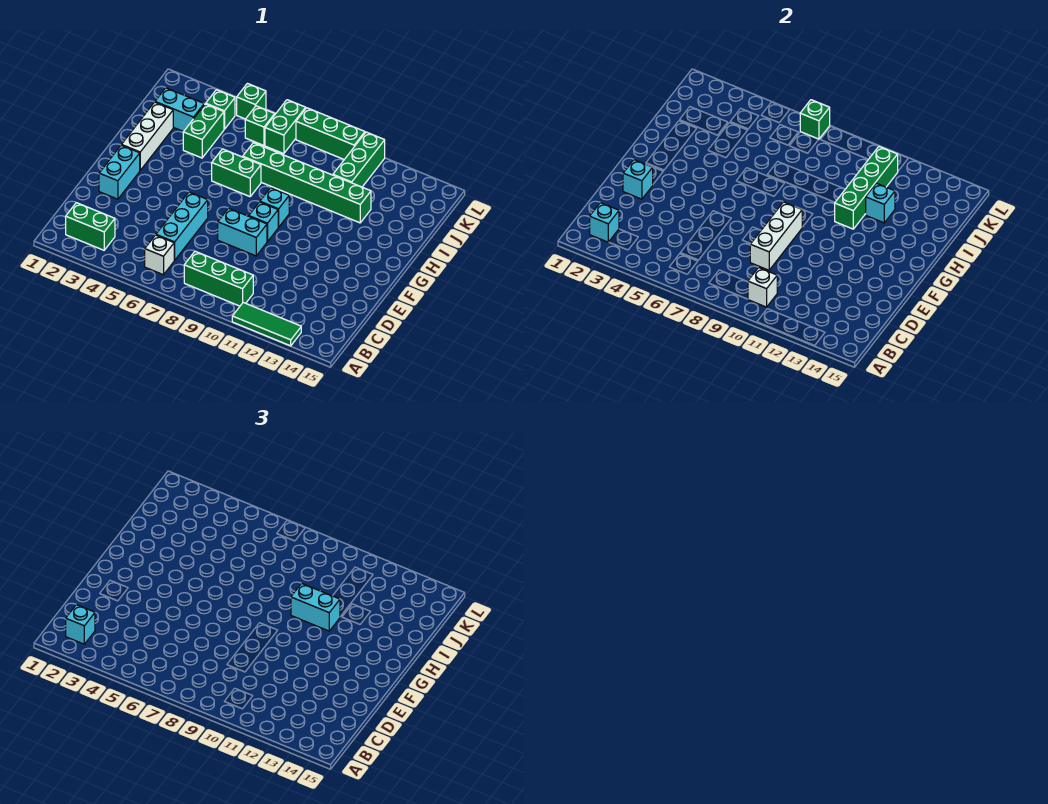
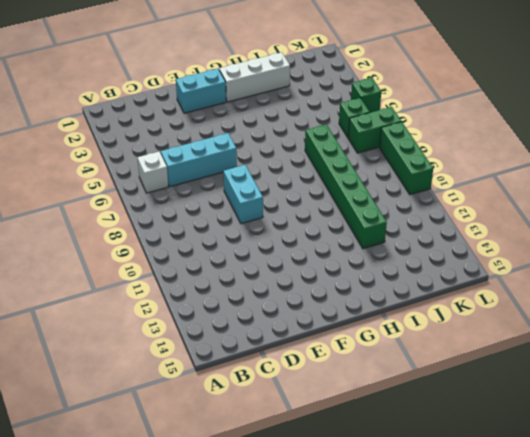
none -> green tile A11:A13 level 1
none -> green brick B2:B3 level 1
none -> green brick B8:B10 level 1

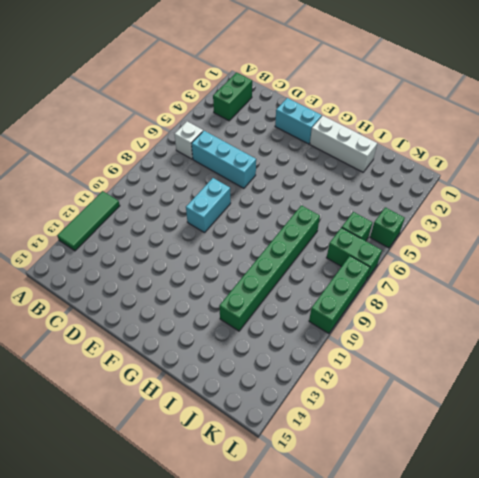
none -> green brick B8:B10 level 1
none -> cyan brick F9 level 1
none -> cyan brick G9 level 1

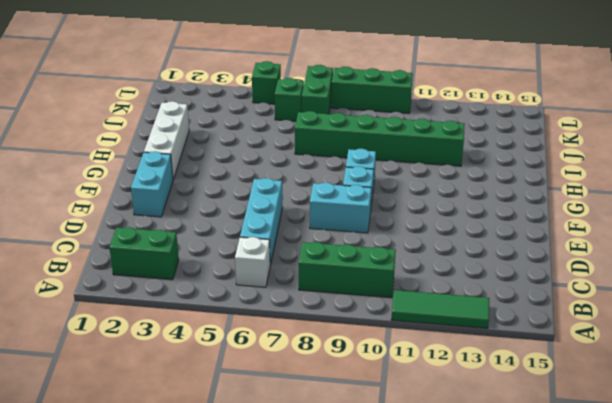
none -> green brick H6:H7 level 1
none -> green brick I4:J4 level 1
none -> cyan brick J2:J3 level 1

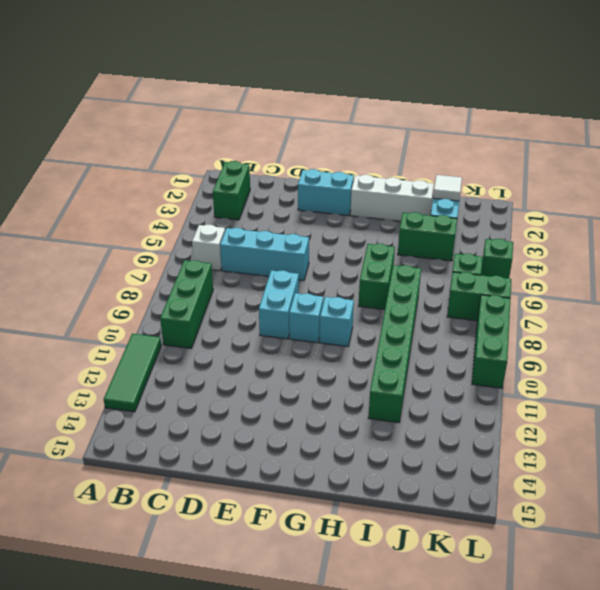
white tile J2 level 2 -> none
none -> green brick J11:L11 level 1
none -> green brick K4 level 1
none -> cyan brick B2 level 2

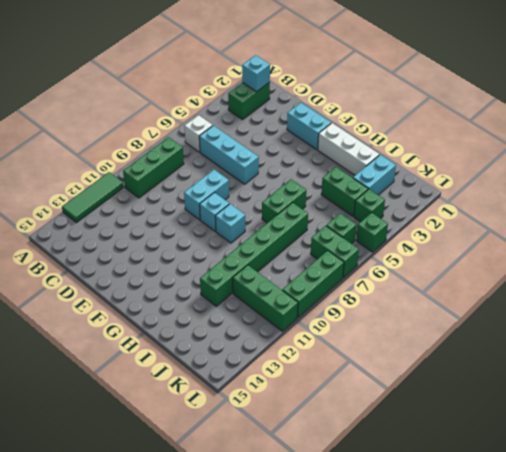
none -> white brick B10 level 2
none -> white brick D9:F9 level 2
none -> cyan brick E2 level 2

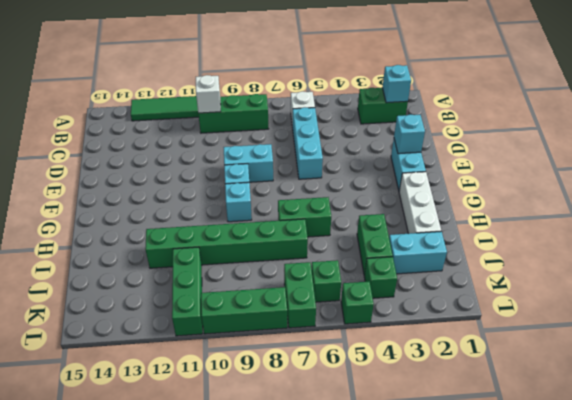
none -> white brick D9:F9 level 2
none -> green brick H11:K11 level 2
none -> cyan brick I12 level 2

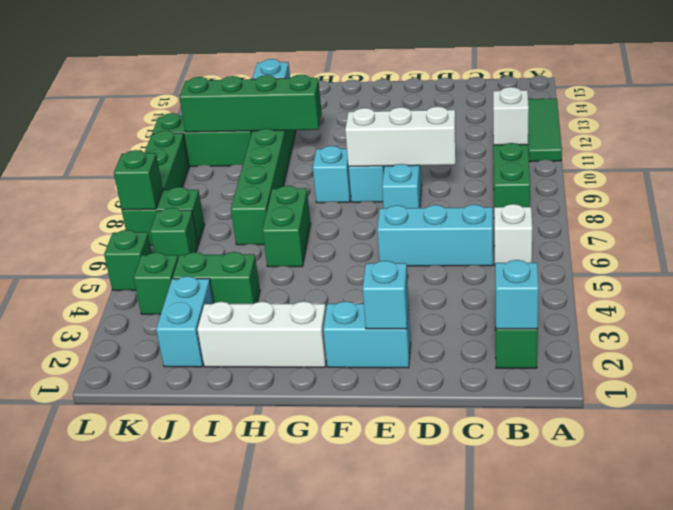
none -> cyan brick B2 level 3
none -> cyan brick H10:H11 level 3

